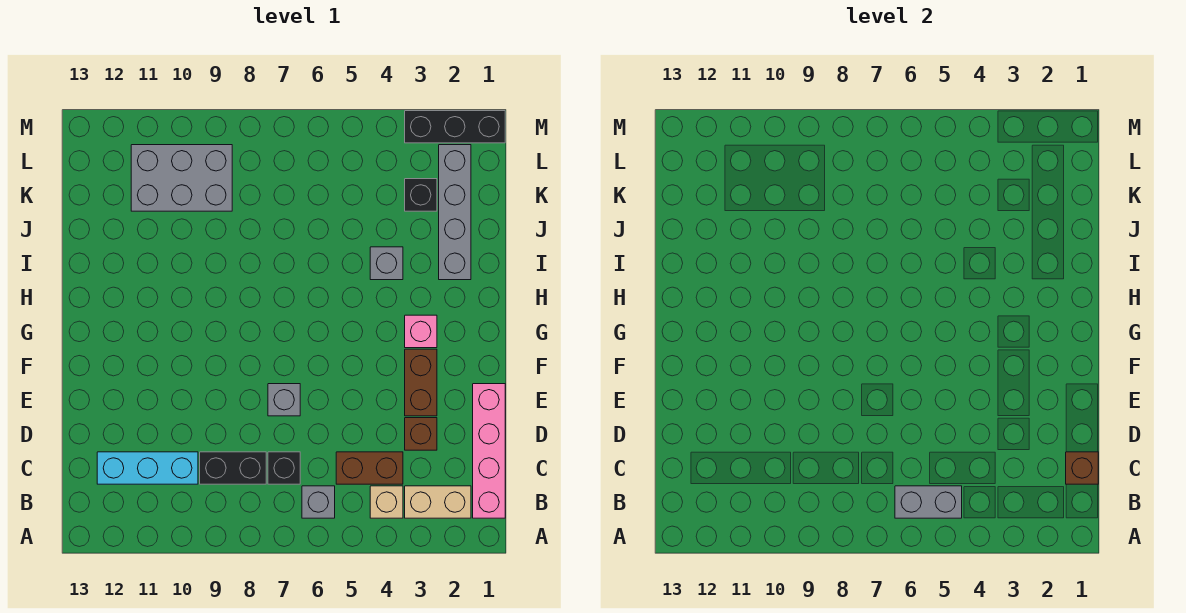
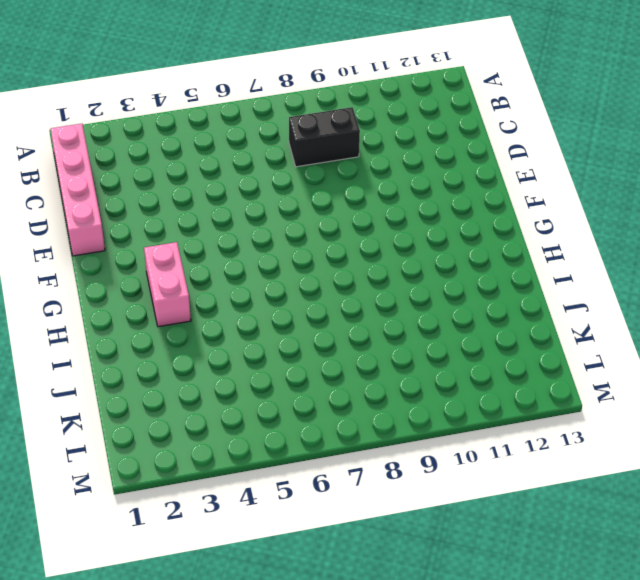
pink brick G3:H3 level 1 -> pink brick G3 level 1
none -> tan brick B2:B3 level 1
none -> tan brick B4 level 1
none -> grey brick B6 level 1

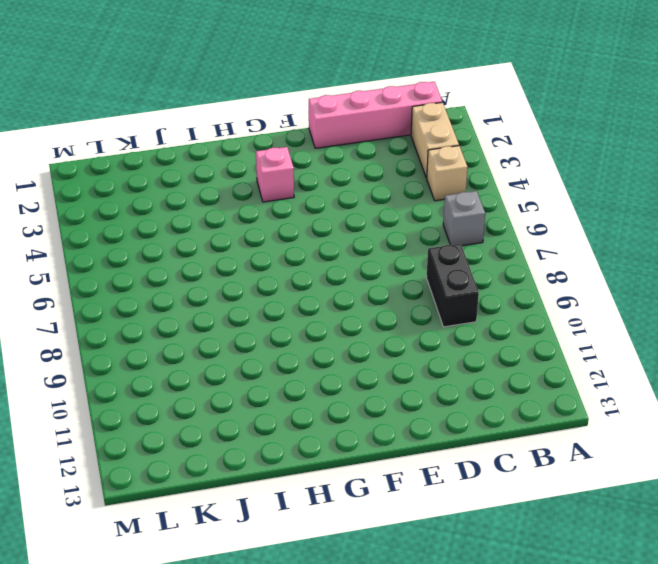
none -> brown brick C4:C5 level 1
none -> black brick C7 level 1
none -> cyan brick C10:C12 level 1

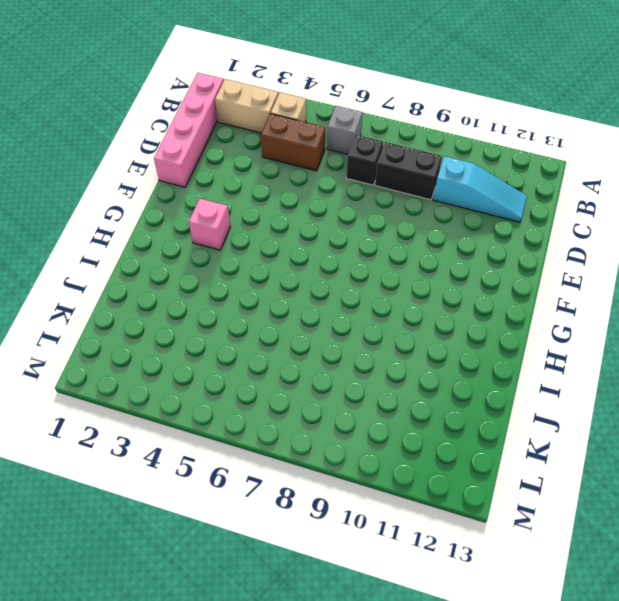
cyan slope C10:C12 level 1 top 10 -> cyan brick C10:C12 level 1
none -> brown brick D3 level 1
none -> brown brick E3:F3 level 1
none -> grey brick E7 level 1

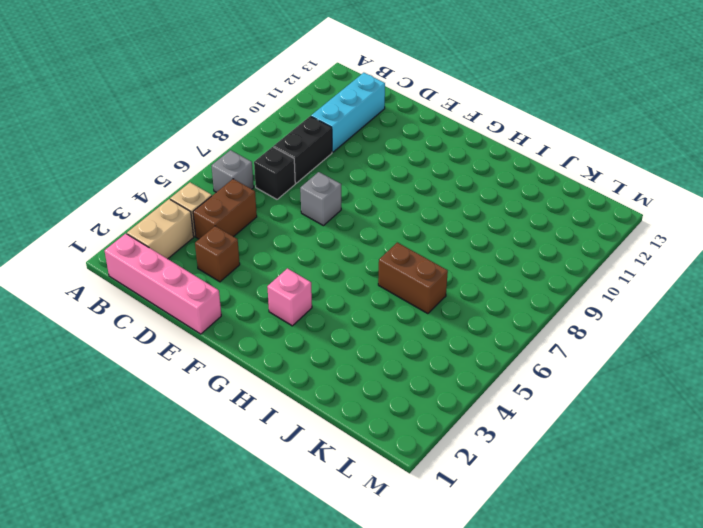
brown brick I6:J6 level 1 -> brown brick E3:F3 level 1
none -> grey brick I2:L2 level 1
none -> grey brick I4 level 1
none -> black brick K3 level 1

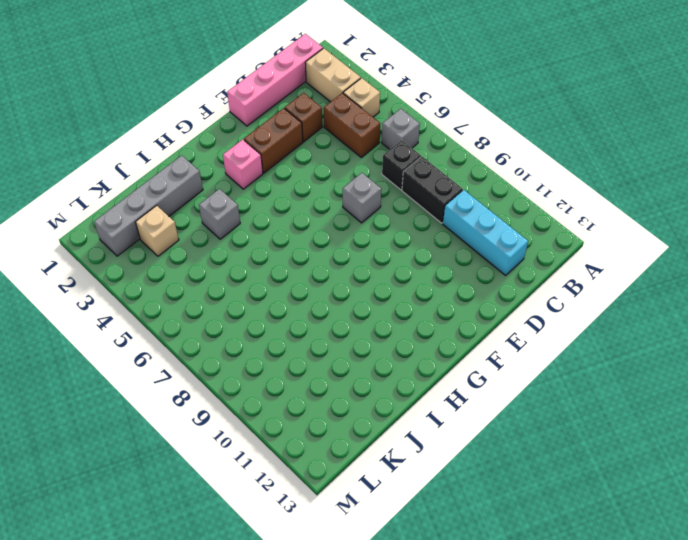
tan brick K3 level 1 -> black brick K3 level 1
none -> grey brick K9:L11 level 1
none -> black brick M1:M3 level 1
none -> grey brick B5:B6 level 2

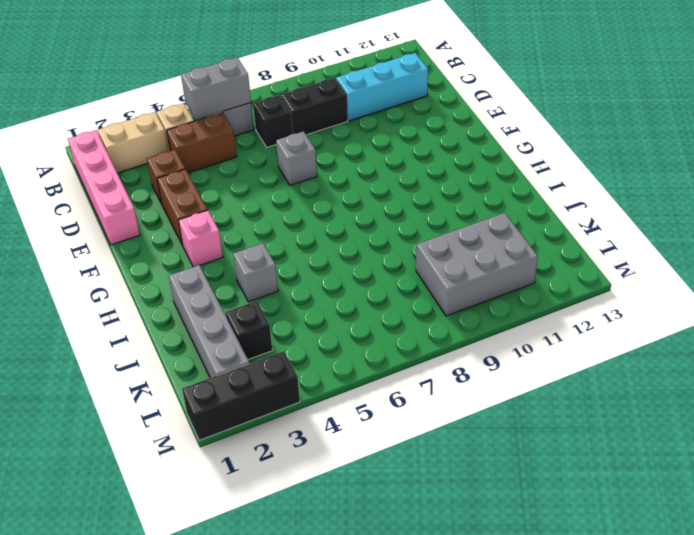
none -> brown brick C1 level 2

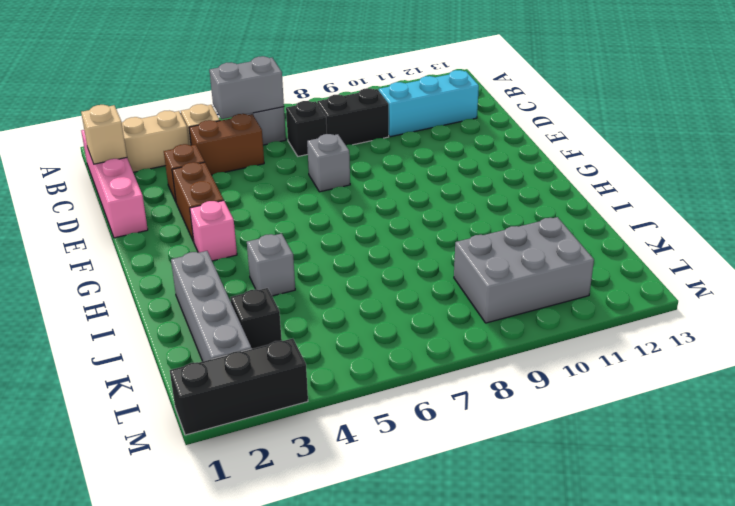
tan brick C1 level 2 -> brown brick C1 level 2

